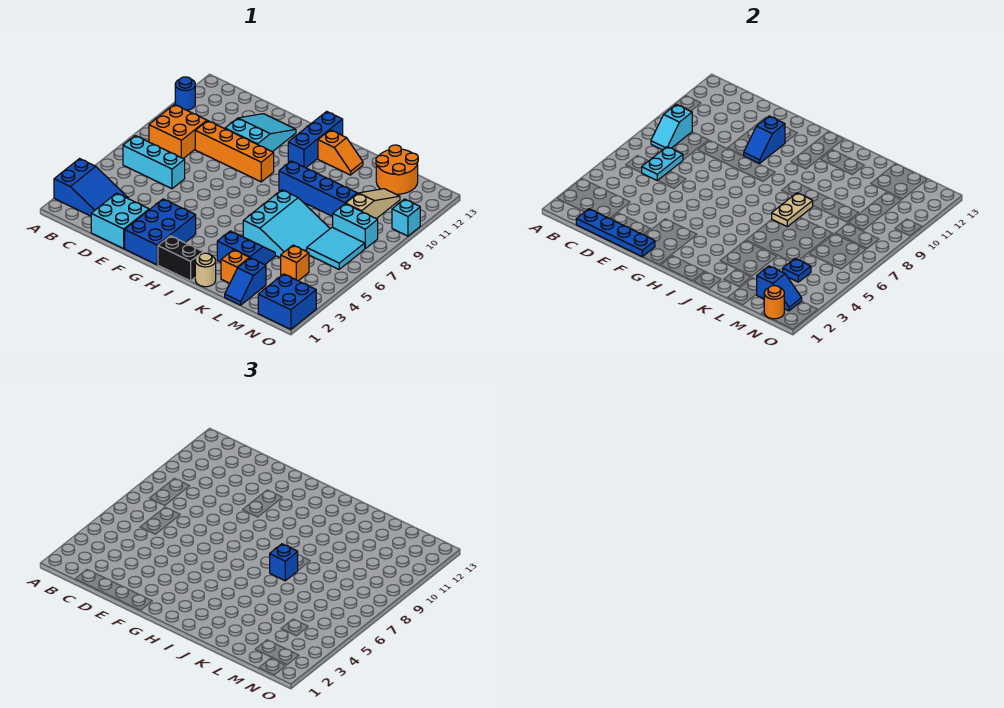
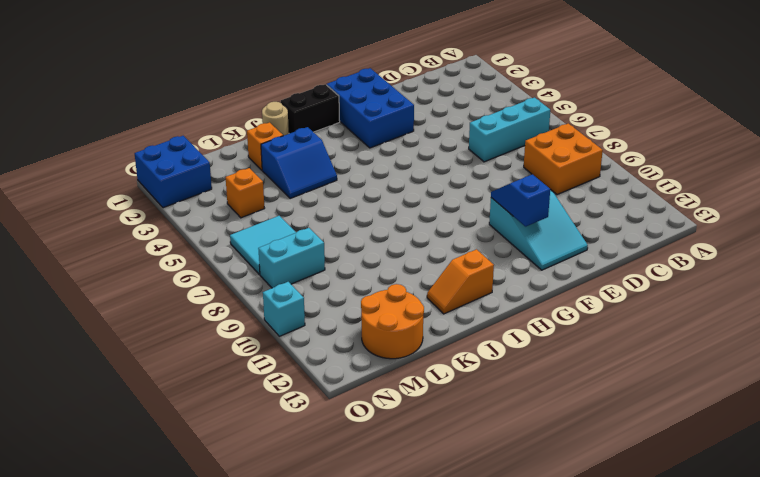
none -> blue slope A2:C3 level 1 top A
none -> blue round brick A11 level 1
none -> cyan brick D1:E2 level 1
none -> orange brick D9:G9 level 1

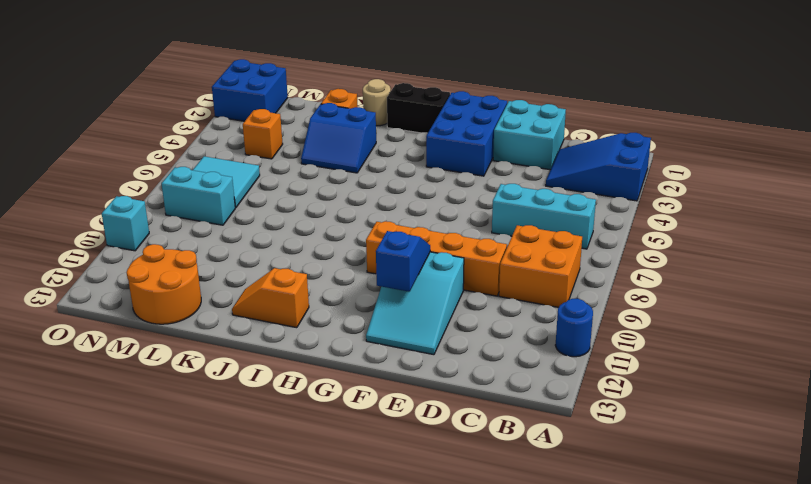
none -> blue brick H11:H13 level 1
none -> blue brick I9:L9 level 1
none -> cyan slope J5:L7 level 1 top J
none -> blue slope L1:L2 level 1 top 2

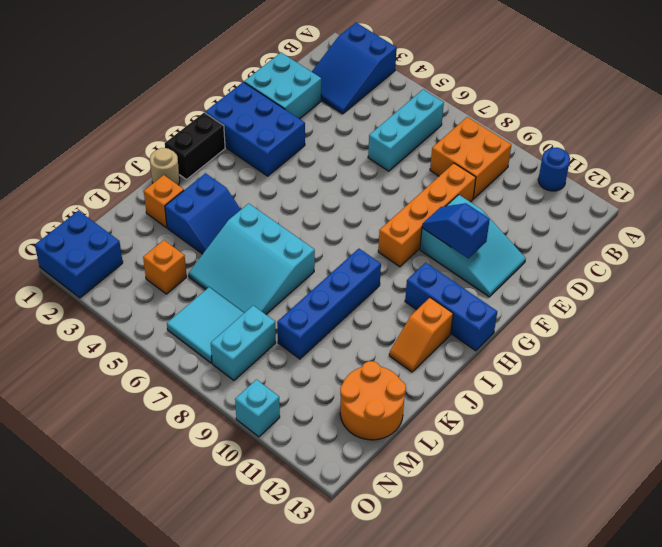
none -> blue slope L1:L2 level 1 top 2
none -> tan slope M9:M11 level 1 top 9
none -> cyan slope B8:B9 level 2 top 9
none -> blue plate C1:F1 level 2

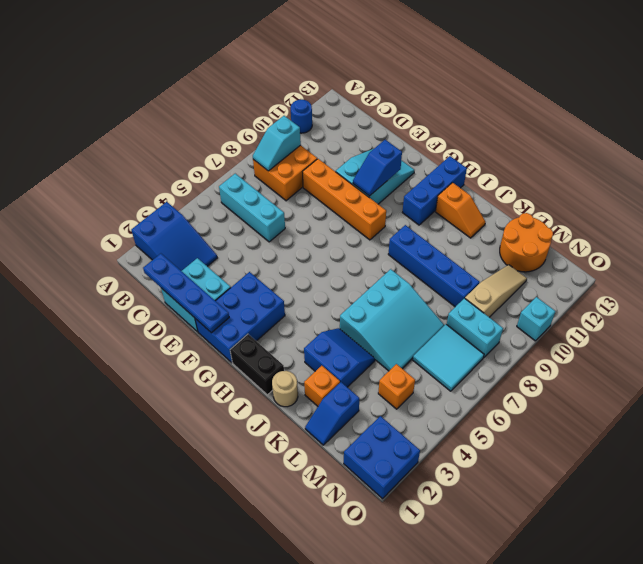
none -> cyan plate C6:C7 level 2
none -> tan plate J7:J8 level 2
none -> blue slope M2:N2 level 2 top M
none -> blue plate M4 level 2

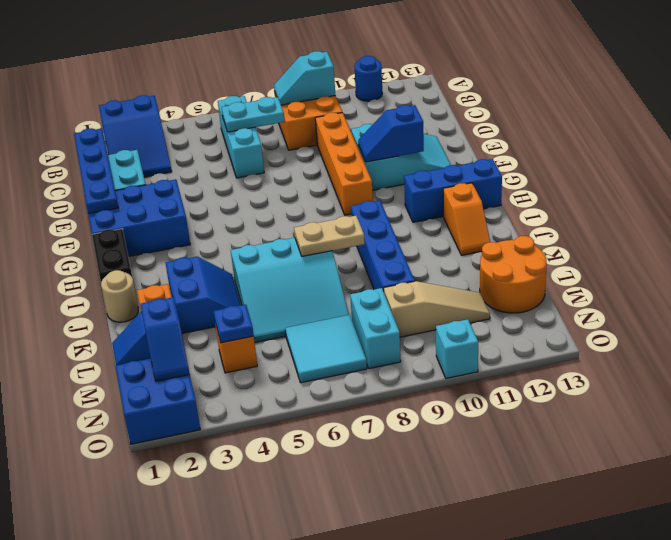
none -> orange round brick N1 level 2
none -> blue brick J7 level 3

